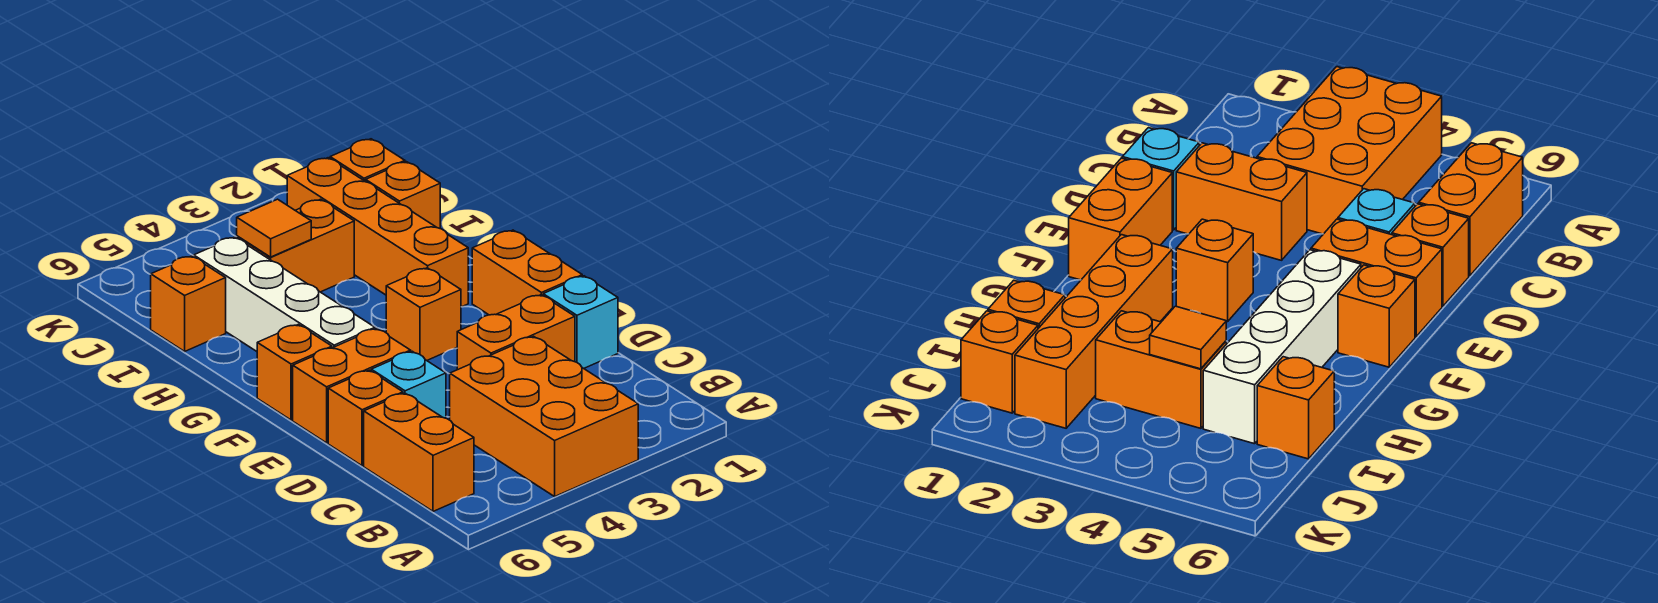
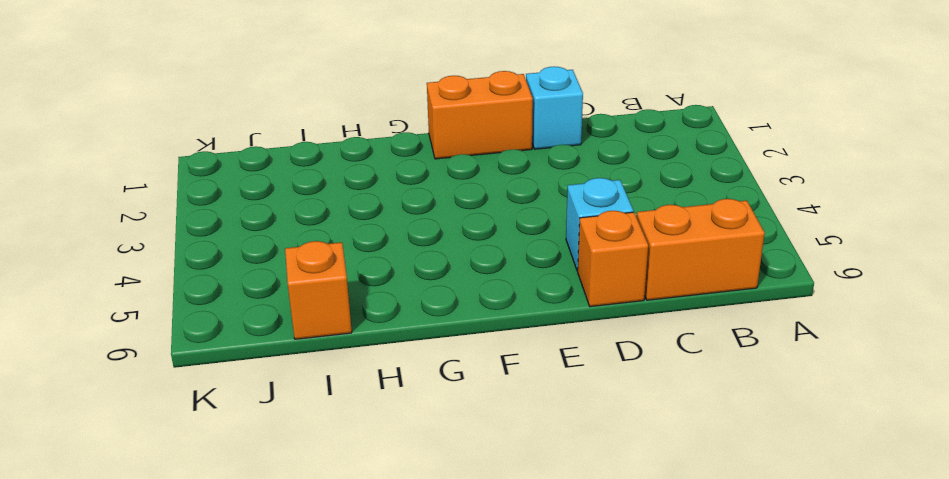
none -> orange brick A3:C4 level 1
none -> orange brick D2:D3 level 1
none -> orange brick E5:E6 level 1

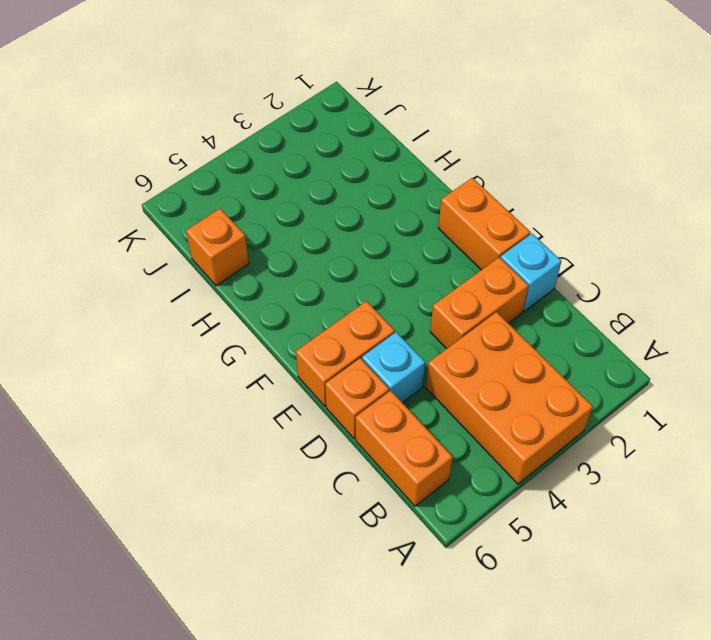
none -> orange brick F3 level 1
none -> white brick F5:I5 level 1
none -> orange brick F6 level 1

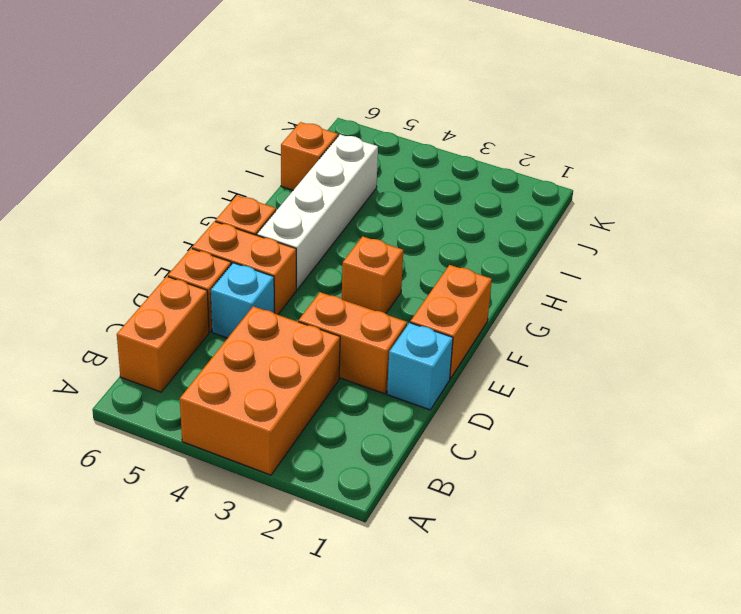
none -> orange brick G2:J2 level 1
none -> orange brick I1 level 1
none -> orange brick I3:I4 level 1

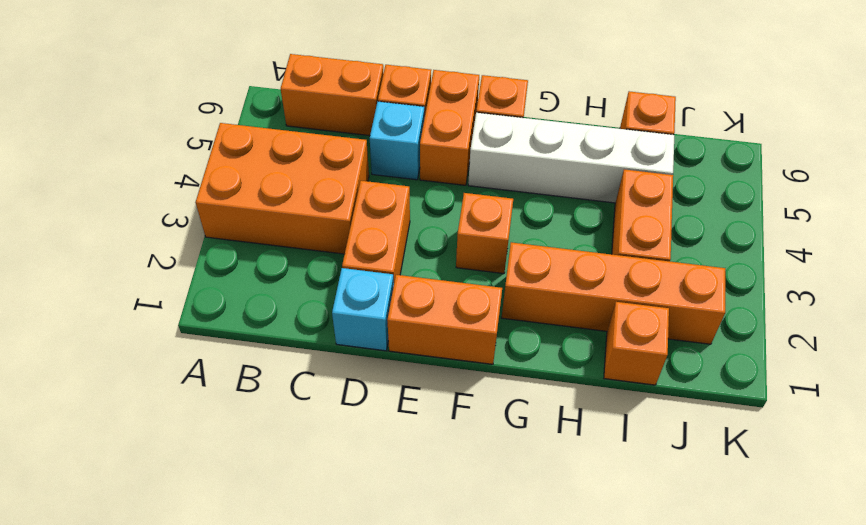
none -> orange brick J1 level 1
none -> orange tile I4 level 2

